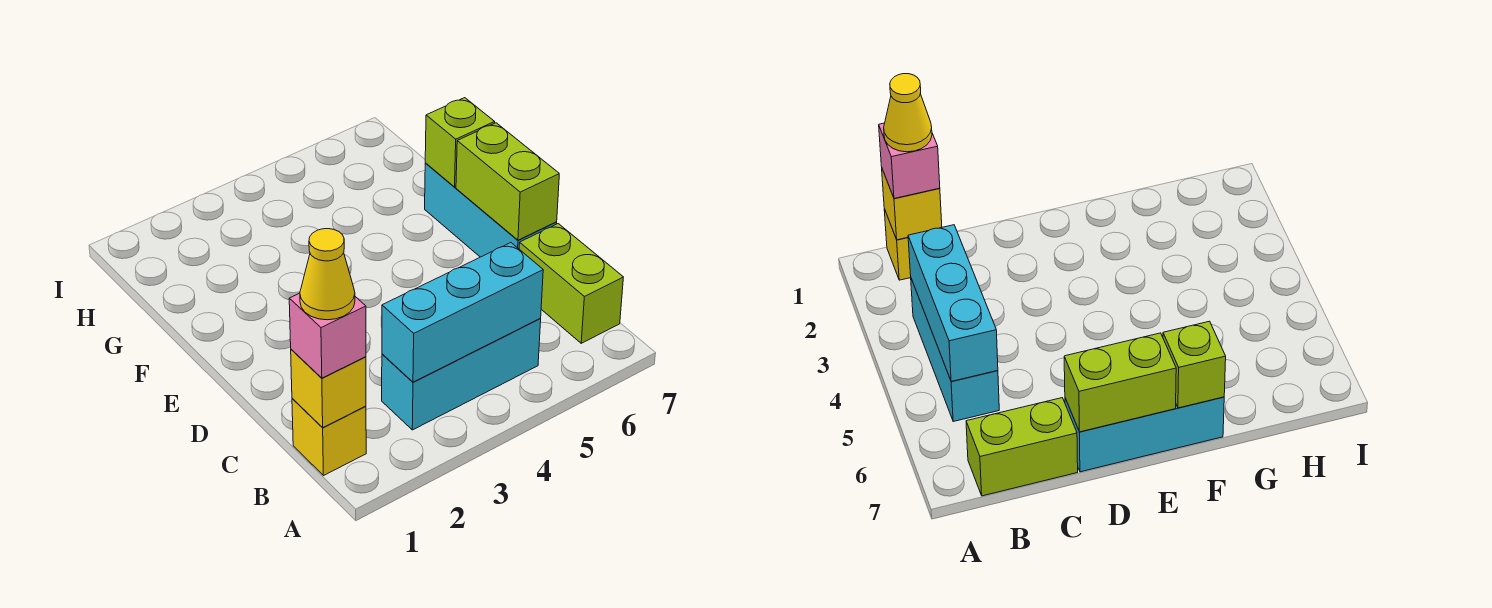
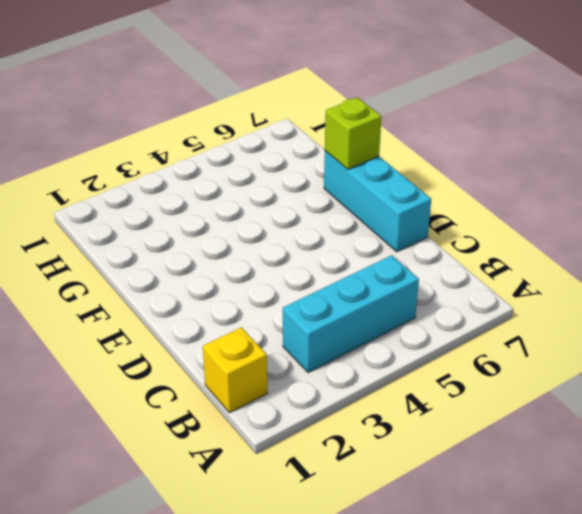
none -> lime brick B7:C7 level 1
none -> yellow brick B1 level 2

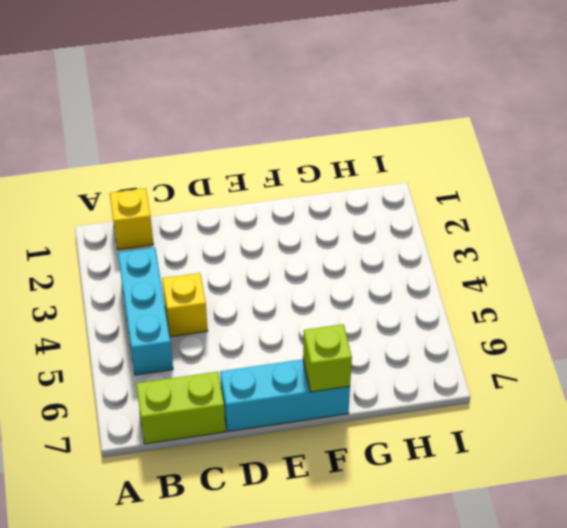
yellow brick C4 level 1 -> yellow brick B1 level 2
none -> cyan brick B3:B5 level 2
none -> lime brick D7:E7 level 2

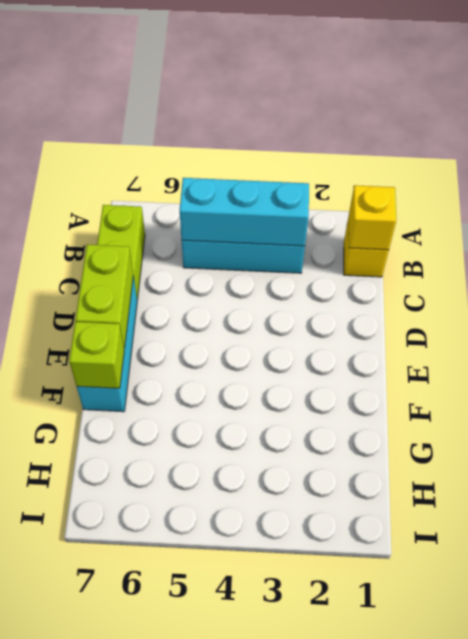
none -> pink brick B1 level 3
none -> yellow cone B1 level 4

